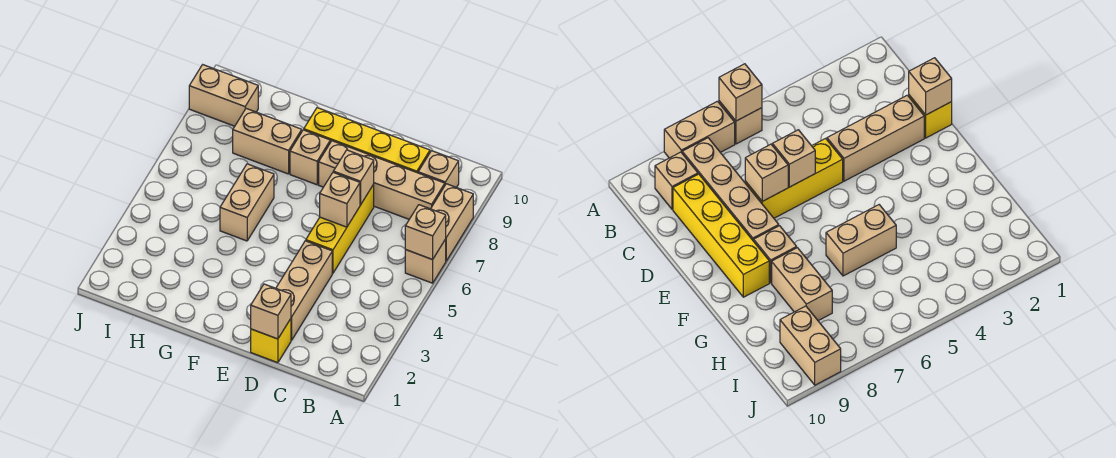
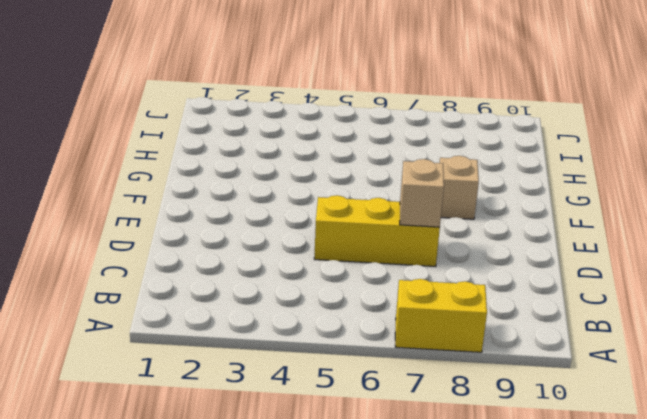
yellow brick A7:A8 level 1 -> tan brick A7:A8 level 1
none -> tan brick A6 level 1
none -> tan brick B8:E8 level 1
none -> tan brick B9 level 1

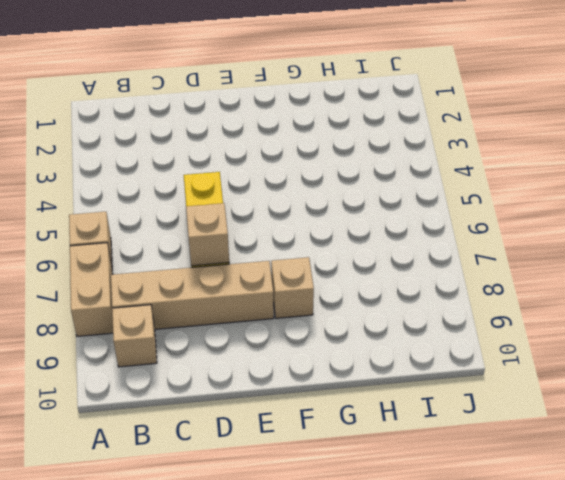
none -> yellow brick C9:F9 level 1
none -> yellow brick D1 level 1
none -> tan brick D2:D4 level 1

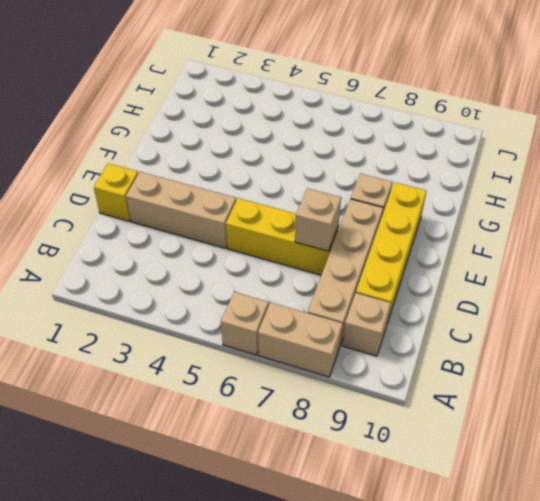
none -> tan brick G5:G6 level 1
none -> tan brick G8:H8 level 1
none -> tan brick I9:J9 level 1

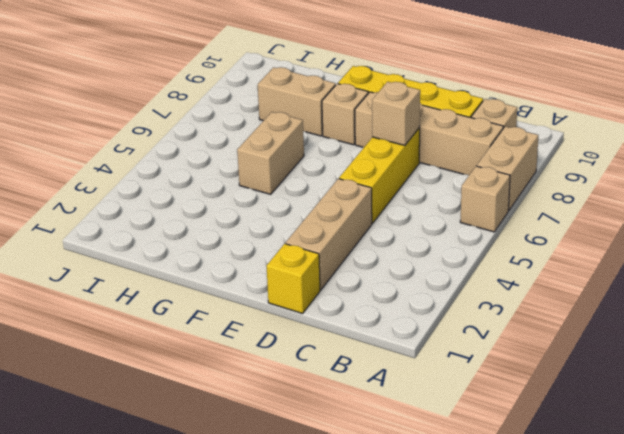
none -> tan brick I9:J9 level 1
none -> tan brick A6 level 2
none -> tan brick D1 level 2

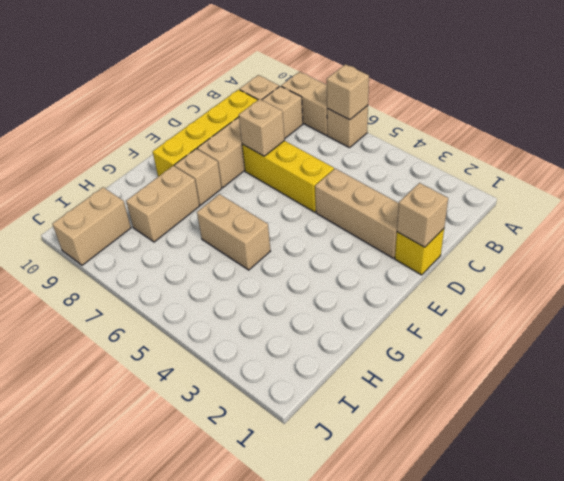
none -> tan brick D6 level 2

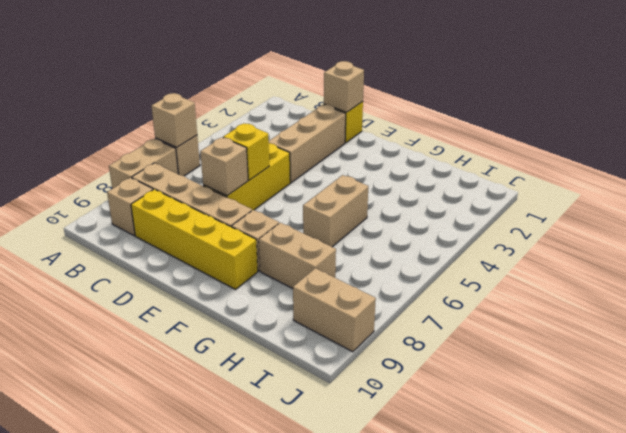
yellow brick D6 level 2 -> tan brick D6 level 2

